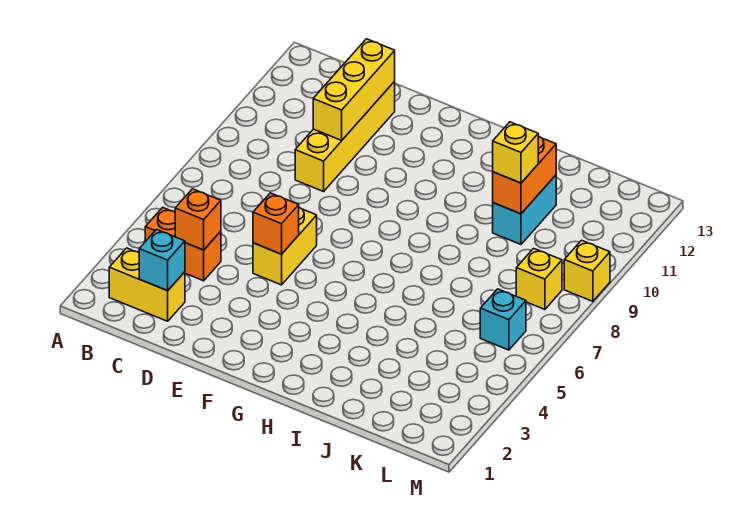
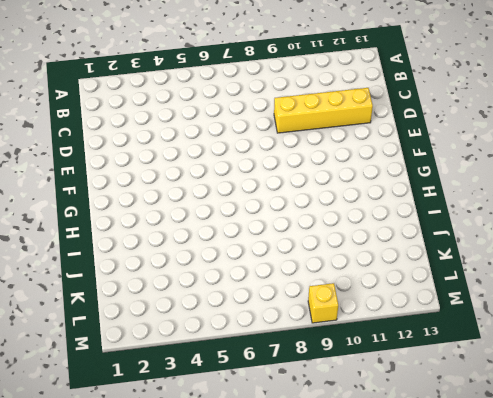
none -> yellow brick B2:C2 level 1
none -> orange brick B4:C4 level 1
none -> yellow brick E5:E6 level 1

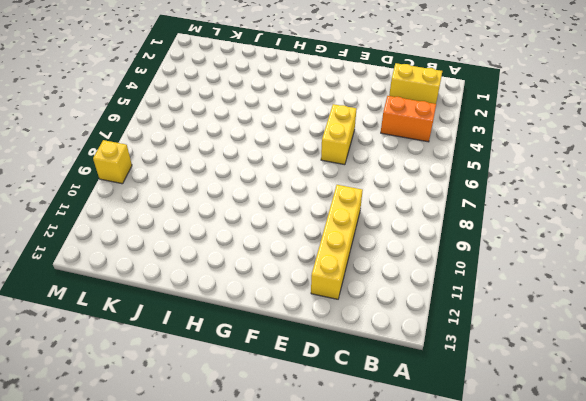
none -> cyan brick J10:J11 level 1
none -> cyan brick L6 level 1
none -> yellow brick L8 level 1

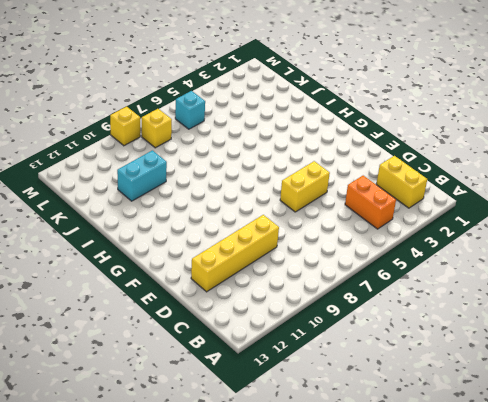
none -> cyan brick C2 level 2
none -> orange brick C4 level 2
none -> yellow brick D10:D12 level 2

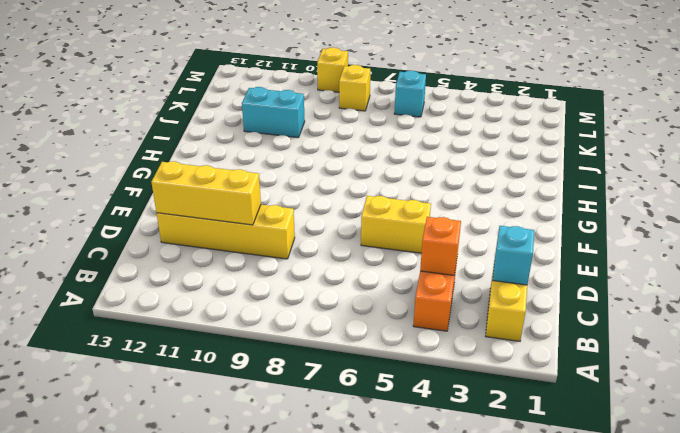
none -> orange brick E5 level 2
none -> orange brick J10:J11 level 2
none -> yellow brick J10 level 3

